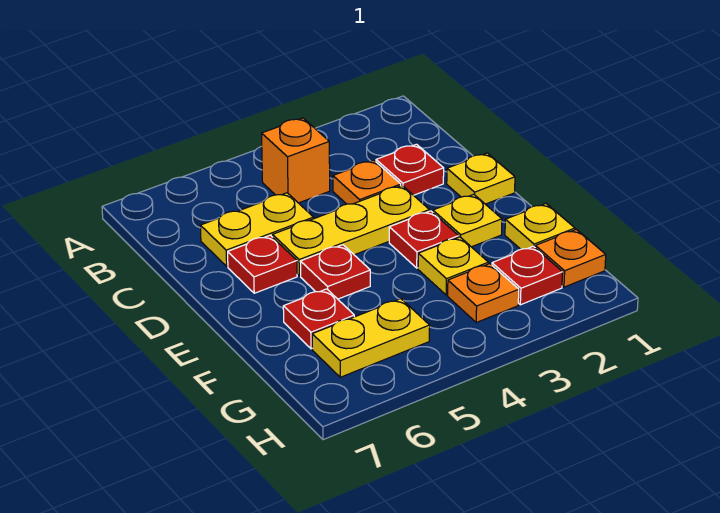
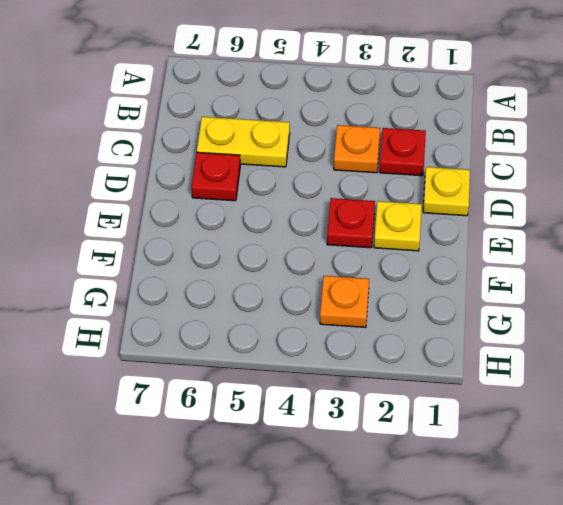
none -> orange brick B4 level 1
none -> yellow plate D3:D5 level 1
none -> red plate E5 level 1

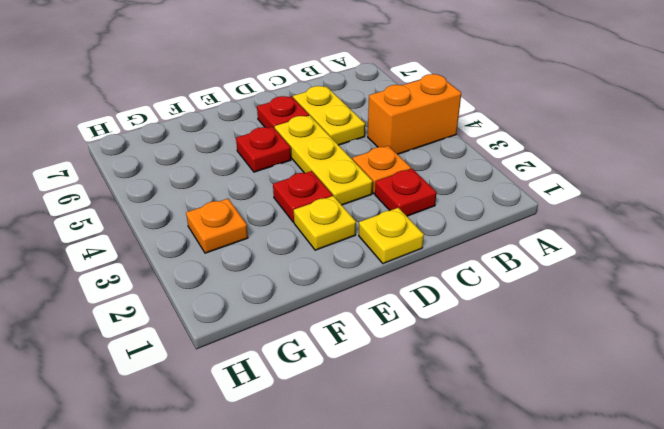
orange brick A4:B4 level 1 -> orange brick B4 level 1
none -> yellow plate F1 level 1
none -> yellow plate F3 level 1
none -> red plate F6 level 1

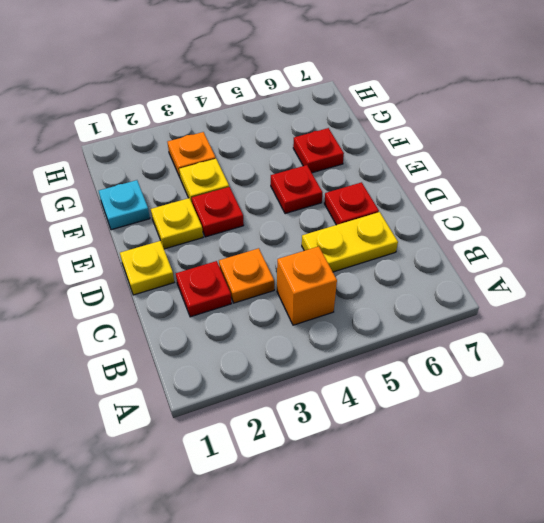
cyan plate F1 level 1 -> yellow plate F1 level 1
none -> yellow plate D3:D5 level 1
none -> orange plate G1 level 1
none -> red plate G2 level 1

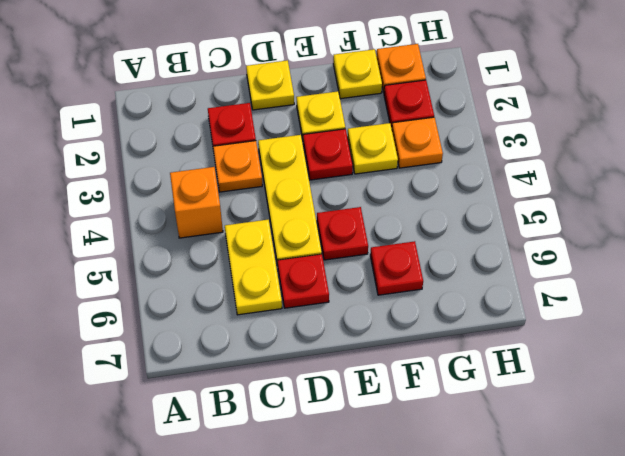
none -> yellow plate G5:G6 level 1

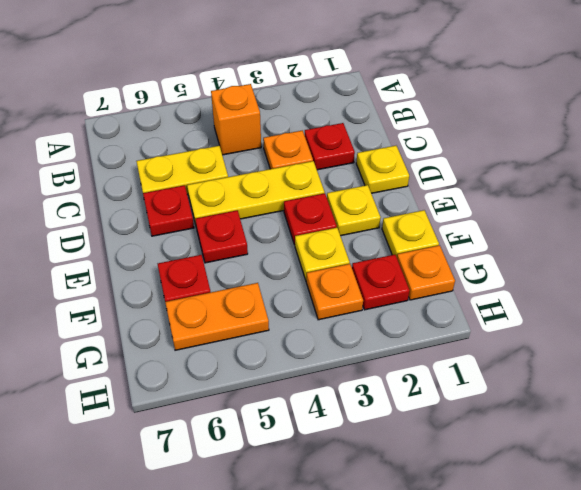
orange plate G5:G6 level 1 -> yellow plate G5:G6 level 1

